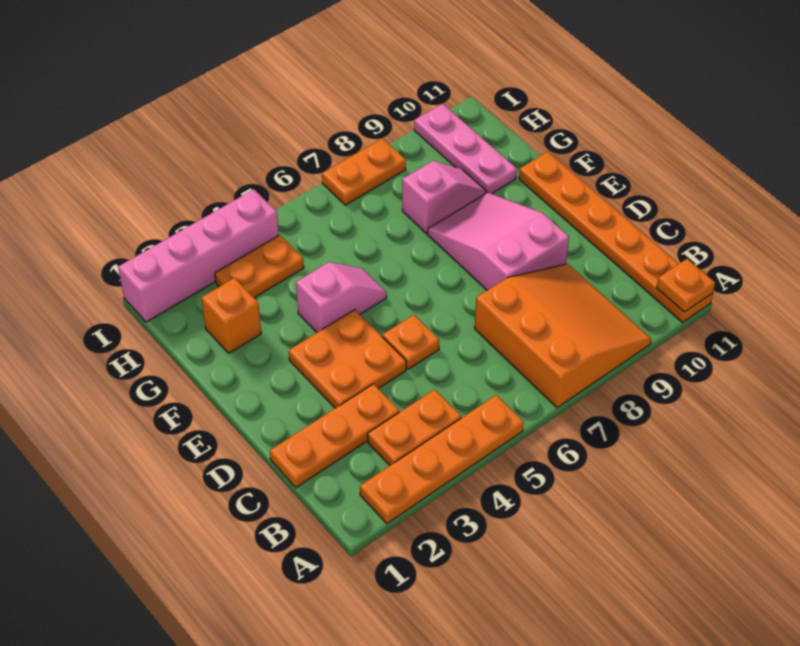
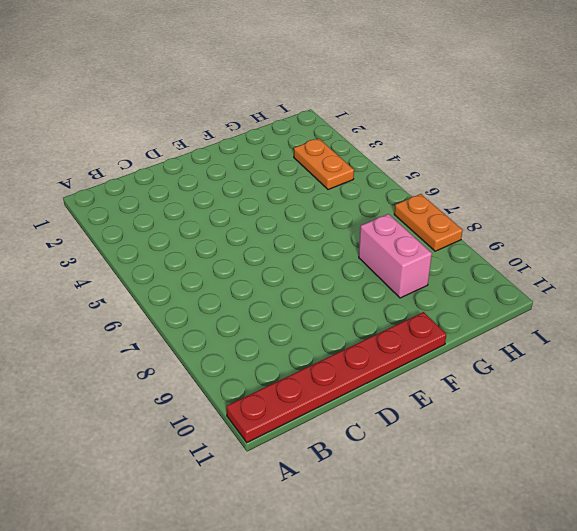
red plate A11:F11 level 1 -> orange plate A11:F11 level 1
pink brick G8:G9 level 1 -> pink slope G8:G9 level 1 top 8
none -> orange plate A2:A5 level 1
none -> orange slope A7:C9 level 1 top 7
none -> orange plate B3:B4 level 1

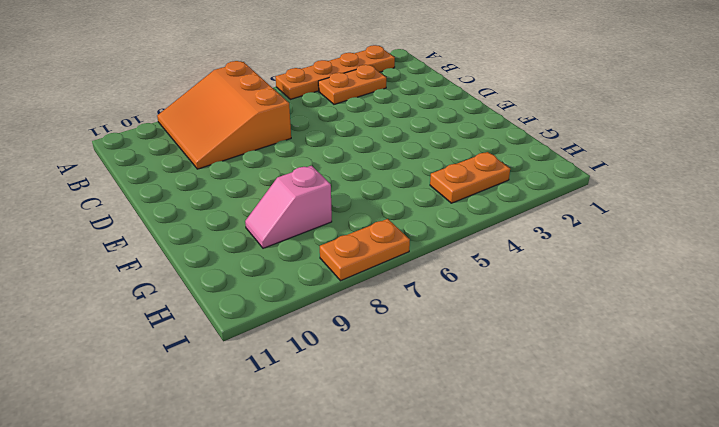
none -> orange plate A11:F11 level 1
none -> orange plate C1:C3 level 1
none -> orange plate D3:E4 level 1

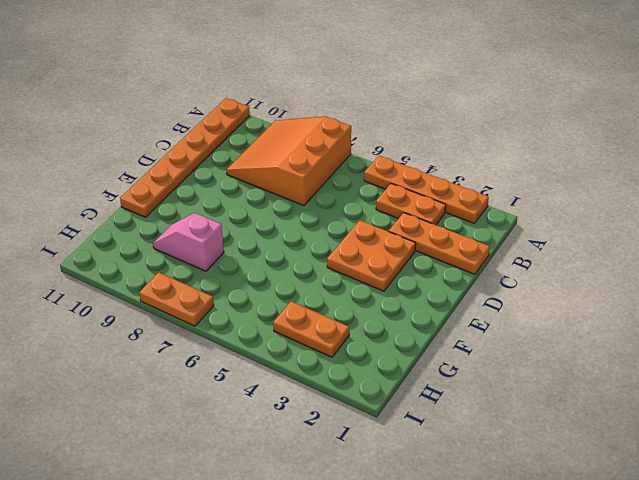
none -> orange plate D5 level 1
none -> pink slope D8:F9 level 1 top D
none -> pink slope F4:F5 level 1 top 4

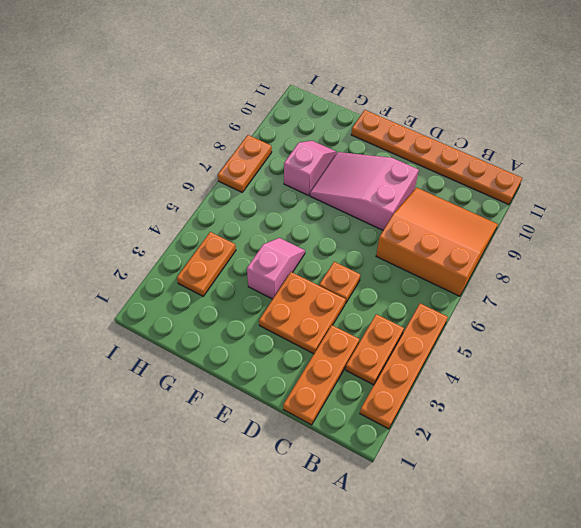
none -> orange brick G2 level 1
none -> pink plate G10:I10 level 1
none -> pink brick I1:I4 level 1

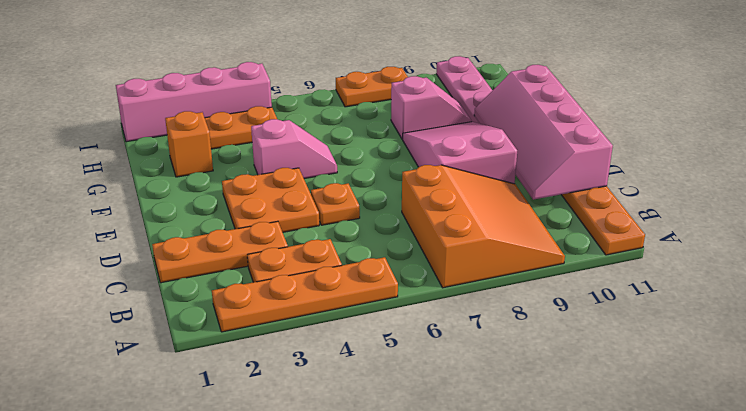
pink slope C10:F11 level 2 top 11 -> none
none -> orange plate A11 level 2

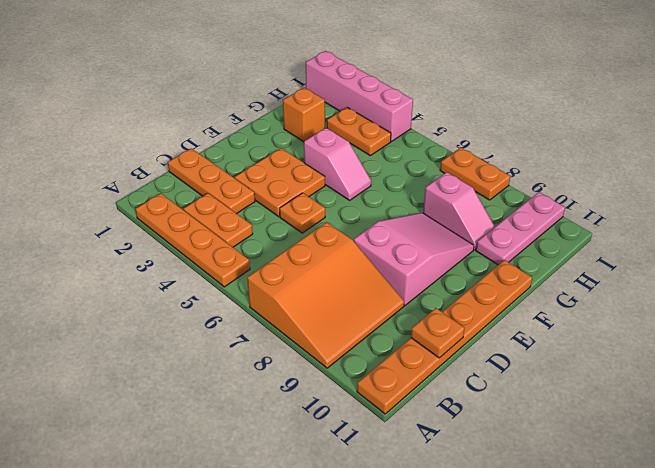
orange plate C11 level 2 -> orange plate A11 level 2

